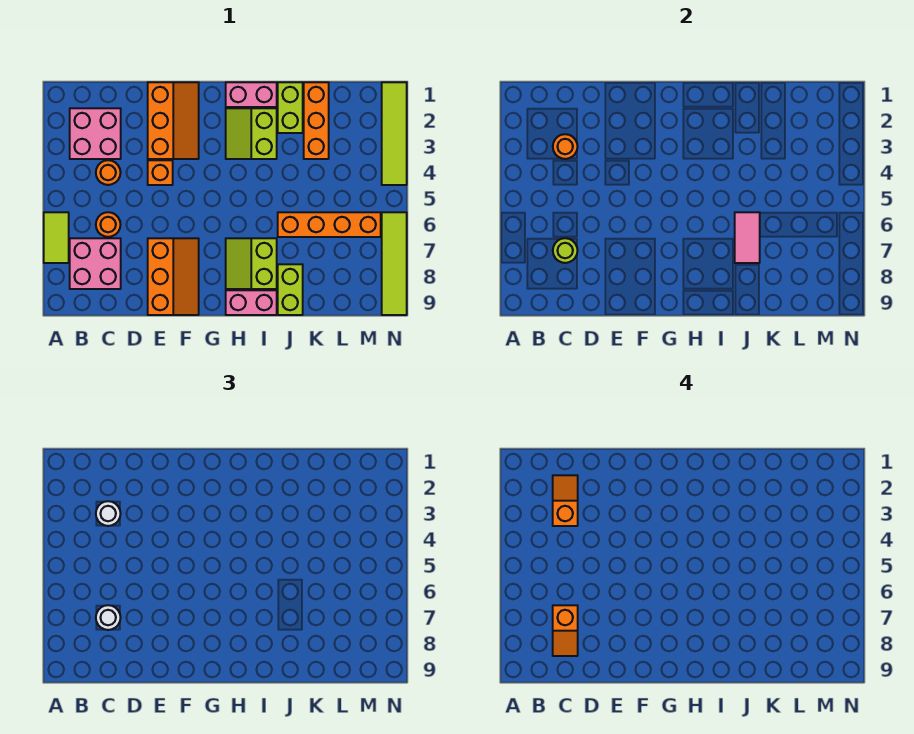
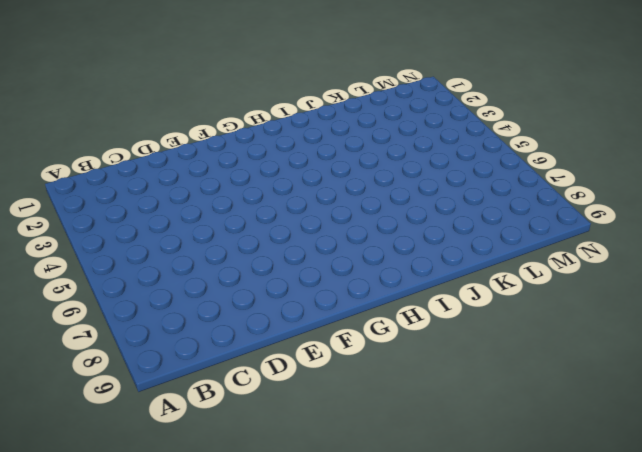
none -> lime tile A6:A7 level 1
none -> pink brick B2:C3 level 1
none -> pink brick B7:C8 level 1

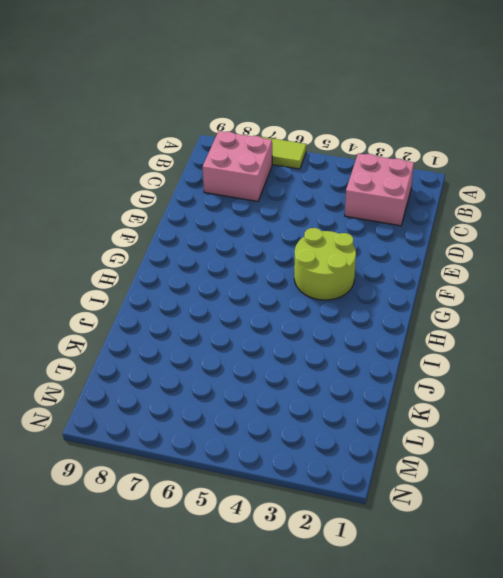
lime round brick F3:G4 level 1 -> orange slope E1:F3 level 1 top E
none -> orange round brick C4 level 1
none -> orange round brick C6 level 1
none -> orange brick E4 level 1

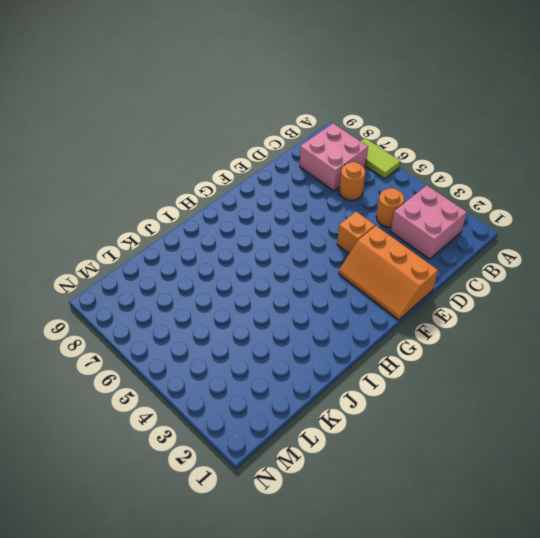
none -> orange slope E7:F9 level 1 top E
none -> pink brick H1:I1 level 1
none -> lime slope H2:I3 level 1 top I

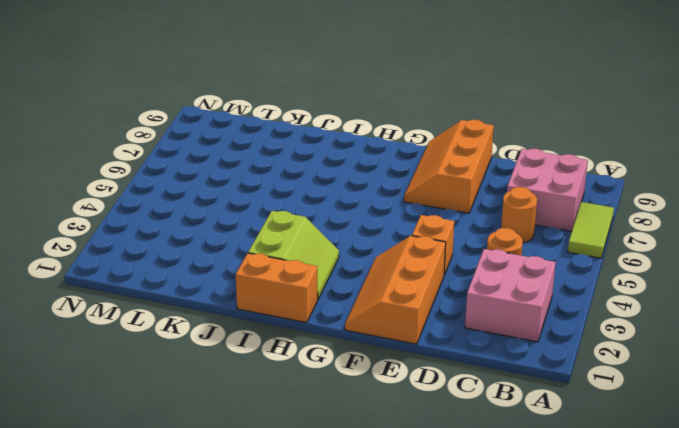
orange brick H1:I1 level 1 -> pink brick H1:I1 level 1
none -> lime slope H7:I8 level 1 top I
none -> pink brick H9:I9 level 1
none -> lime brick J1:J2 level 1

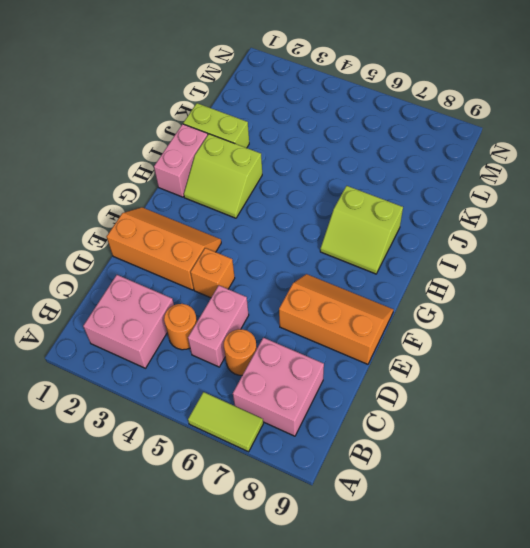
pink brick C5:D5 level 1 -> pink brick H9:I9 level 1
none -> orange brick J6:M6 level 1
none -> lime brick J8:J9 level 1
none -> orange brick K1:K3 level 1

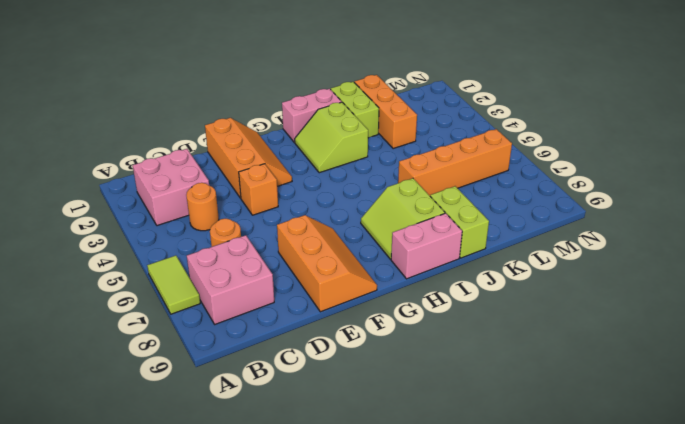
none -> lime tile N1:N4 level 1
none -> lime tile N6:N9 level 1
none -> orange round brick C3 level 2

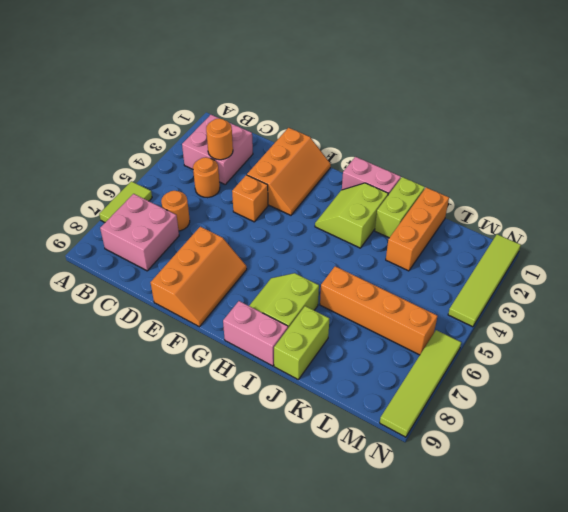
none -> lime round brick C7 level 2
none -> pink tile J6:J7 level 2
none -> white round brick C3 level 3

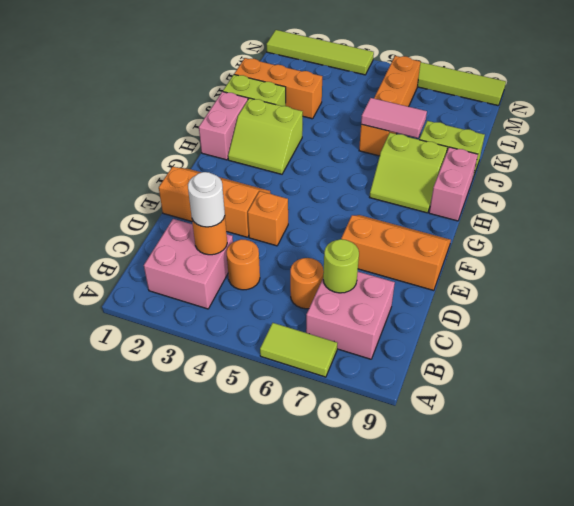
none -> white round brick C7 level 3
none -> orange slope C2:C3 level 4 top 3
none -> orange slope C7:C8 level 4 top 7

